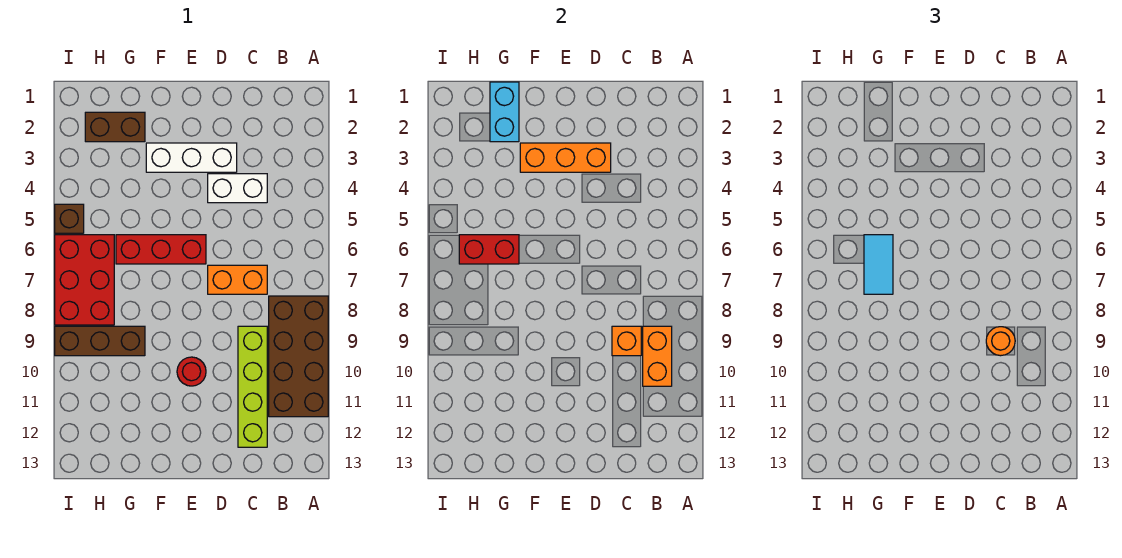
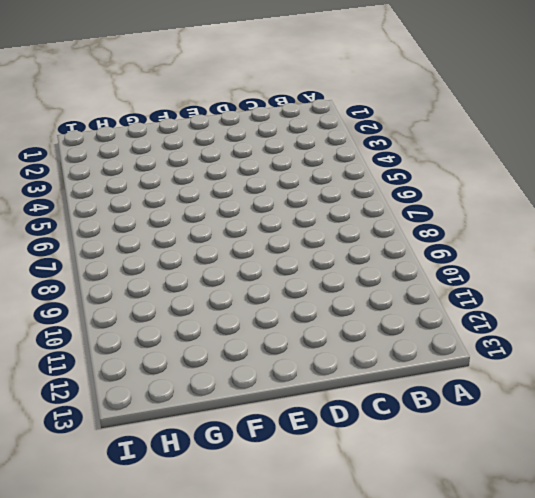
none -> brown brick A8:B11 level 1
none -> white brick C4:D4 level 1
none -> orange brick C7:D7 level 1

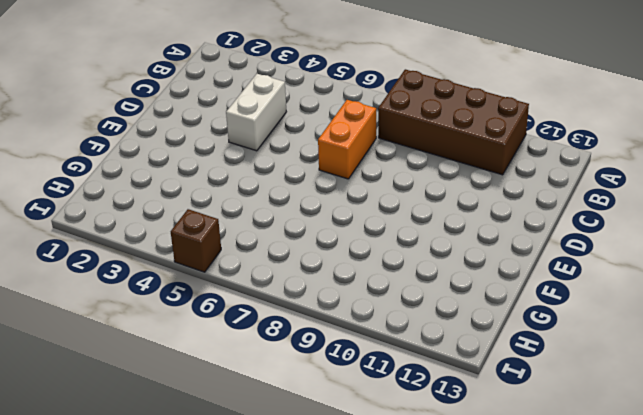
none -> lime brick C9:C12 level 1
none -> white brick D3:F3 level 1
none -> red brick E6:G6 level 1

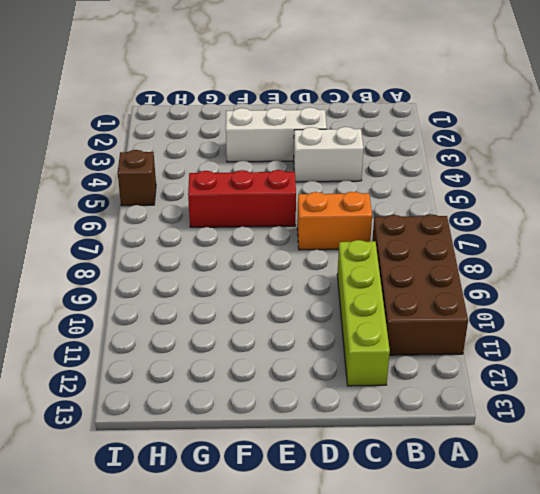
none -> red round brick E10 level 1
none -> brown brick G2:H2 level 1
none -> brown brick G9:I9 level 1

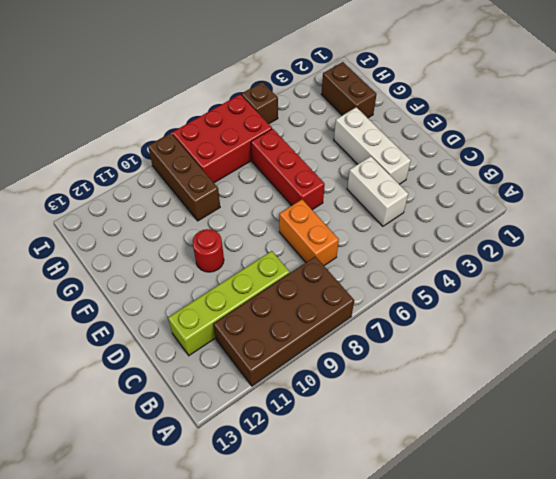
none -> orange brick B9:B10 level 2
none -> orange brick C9 level 2
none -> orange brick D3:F3 level 2

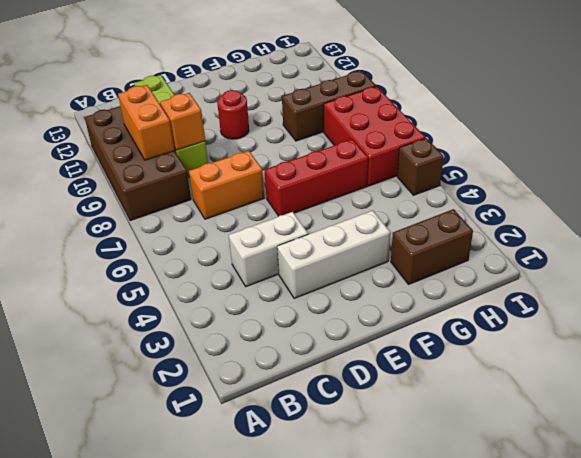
none -> orange brick D3:F3 level 2
none -> cyan brick G1:G2 level 2
none -> red brick G6:H6 level 2

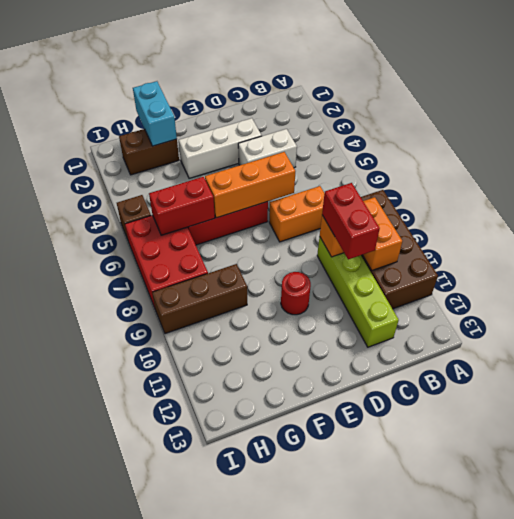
red brick C9:C10 level 3 -> orange round brick C9 level 3
orange brick D6:F6 level 2 -> orange brick D3:F3 level 2
none -> cyan tile G6:G7 level 3

